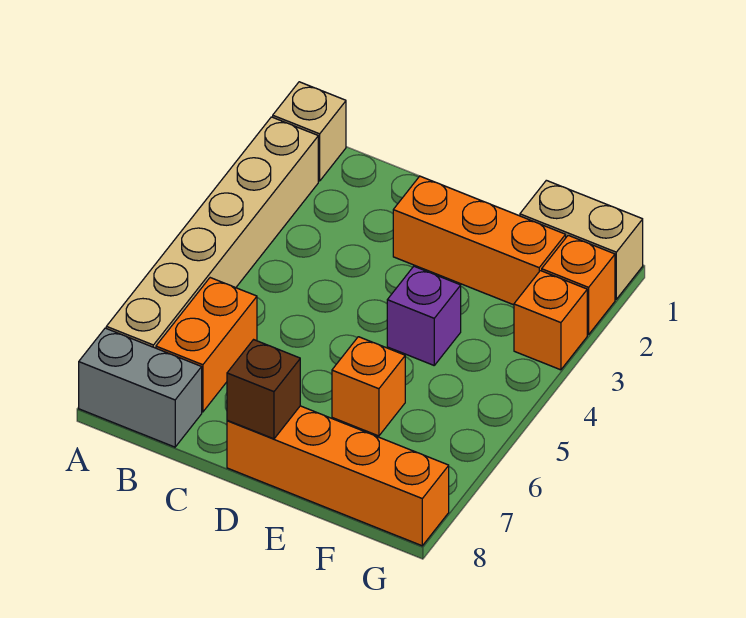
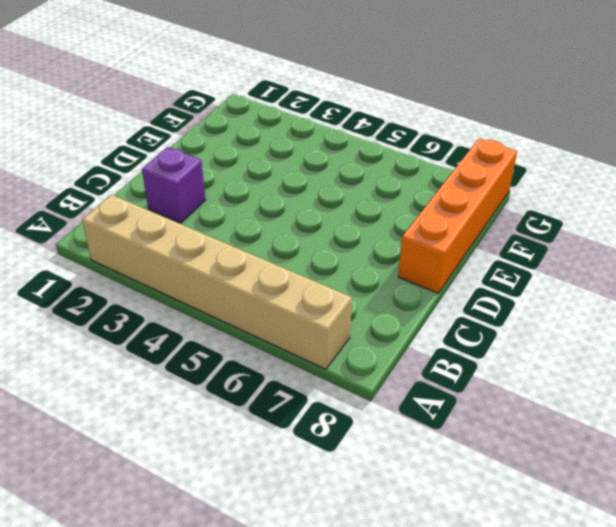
purple brick C2 level 1 -> purple brick E4 level 1
none -> tan brick A1 level 1
none -> grey brick A8:B8 level 1
none -> orange brick B6:B7 level 1

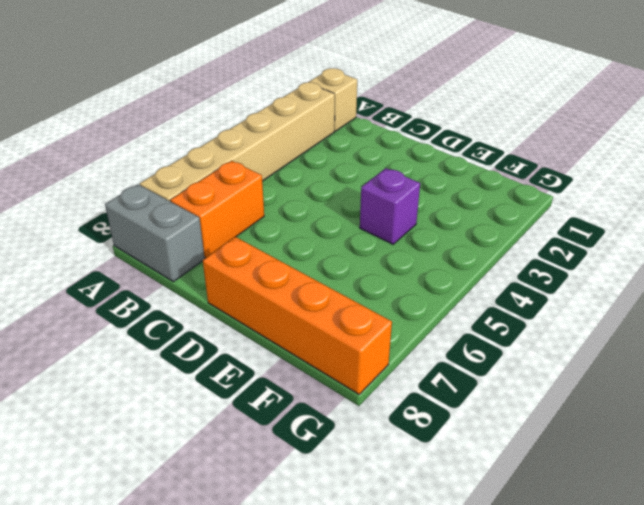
none -> orange brick D2:F2 level 1
none -> orange brick E6 level 1
none -> tan brick F1:G1 level 1

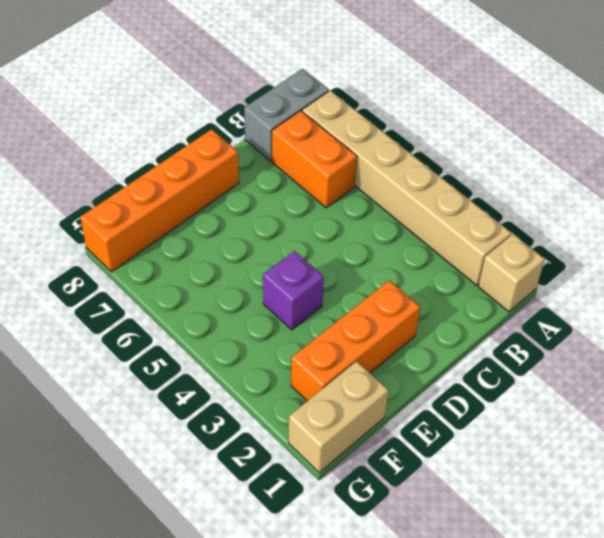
none -> orange brick E6 level 1
none -> orange brick G2 level 1
none -> orange brick G3 level 1

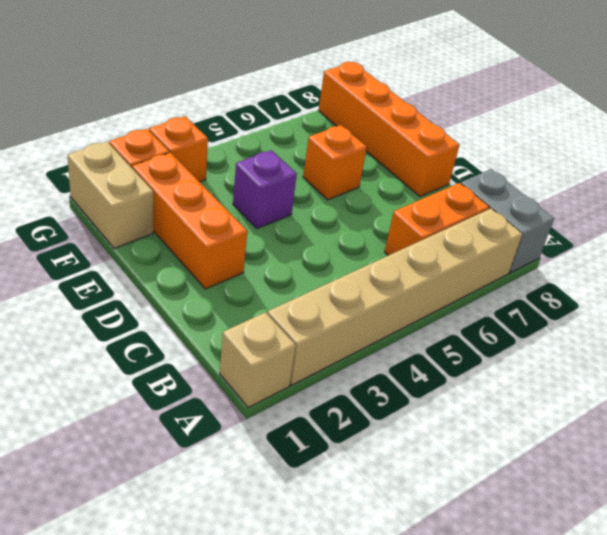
none -> brown brick D8 level 2

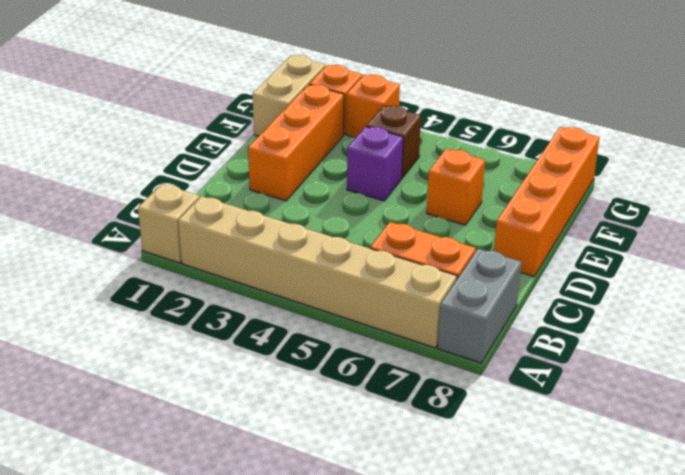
brown brick F4 level 1 -> brown brick D8 level 2

